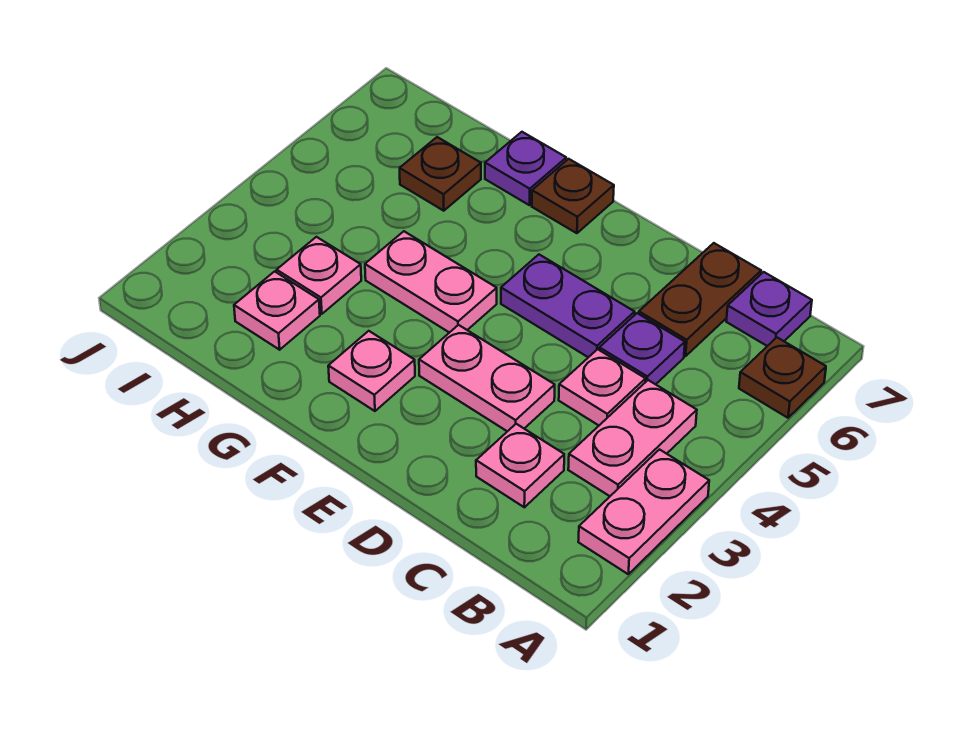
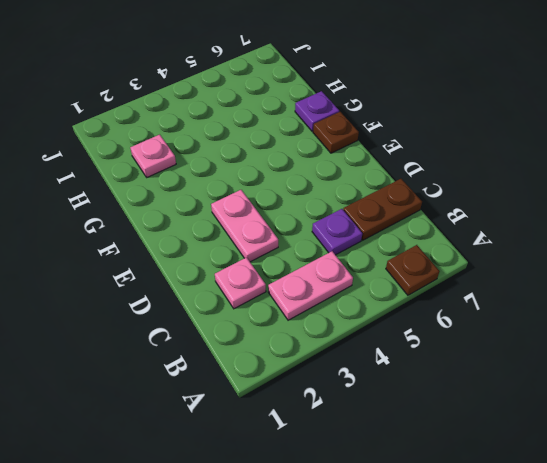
none -> pink plate A2:A3 level 1
none -> purple plate B7 level 1
none -> pink plate C4 level 1

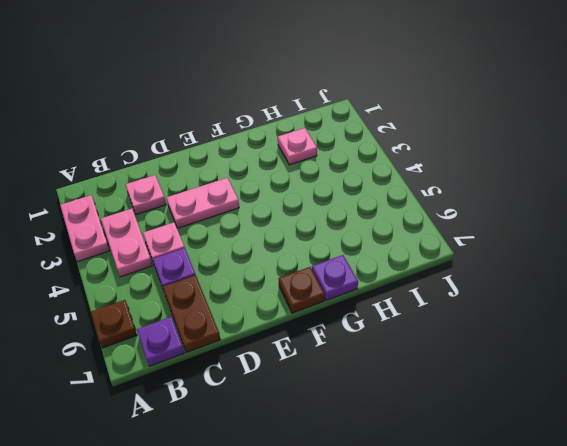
none -> purple plate D5:E5 level 1
none -> pink plate F2 level 1
none -> pink plate F4:G4 level 1

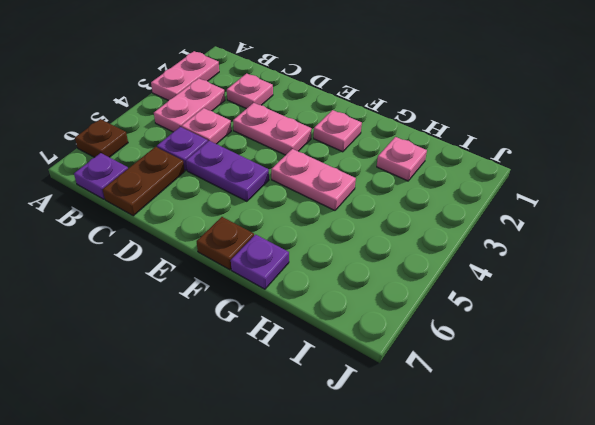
none -> pink plate H3 level 1
none -> brown plate H6 level 1

